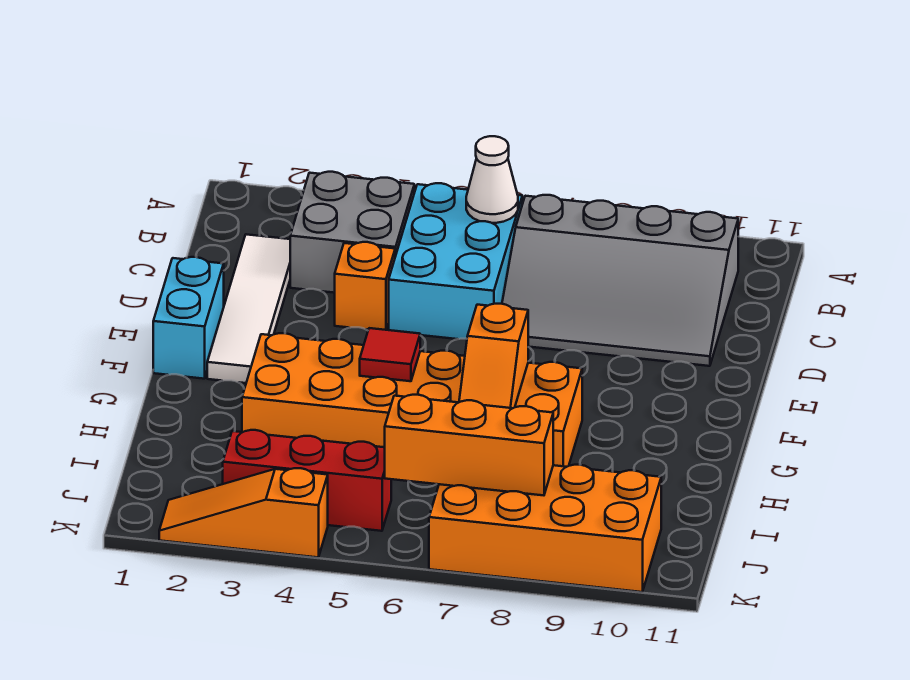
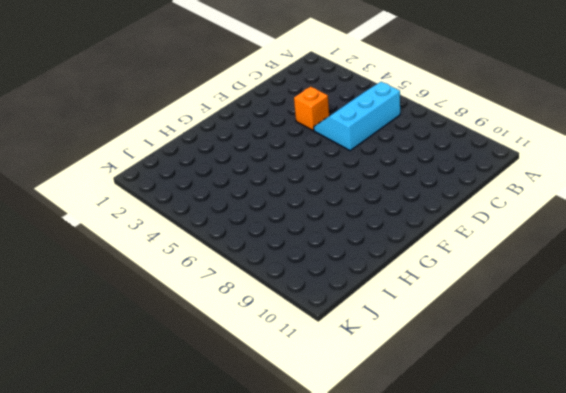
cyan slope B5:D6 level 1 top 6 -> cyan brick B5:D6 level 1
none -> grey brick B3:C4 level 1
none -> grey slope B7:D10 level 1 top B
none -> white tile C2:F2 level 1

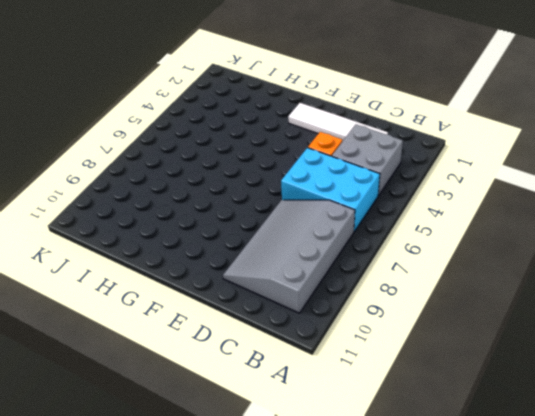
none -> cyan brick E1:F1 level 1
none -> orange brick G3:H8 level 1
none -> red brick J3:J5 level 1

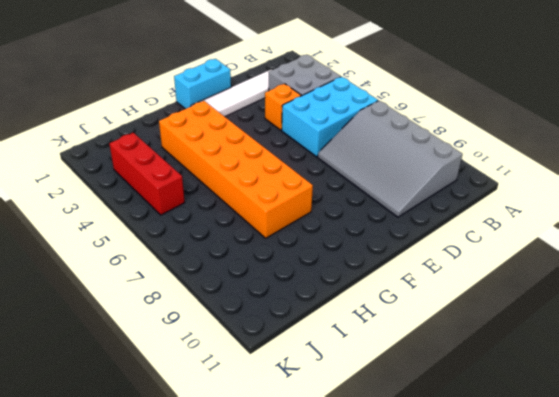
none -> orange brick J7:K10 level 1
none -> orange slope K2:K4 level 1 top 4
none -> white cone B6 level 2

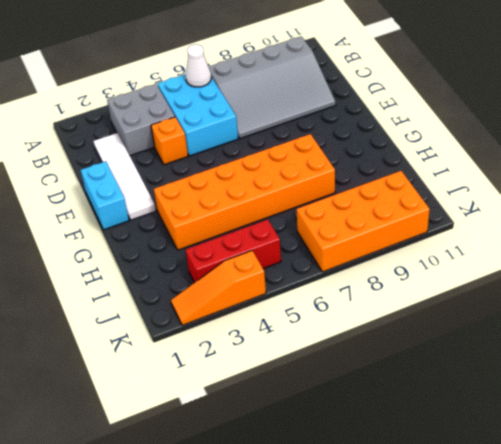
none -> red tile G5 level 2
none -> orange slope G7:H7 level 2 top G
none -> orange brick J6:J8 level 2

